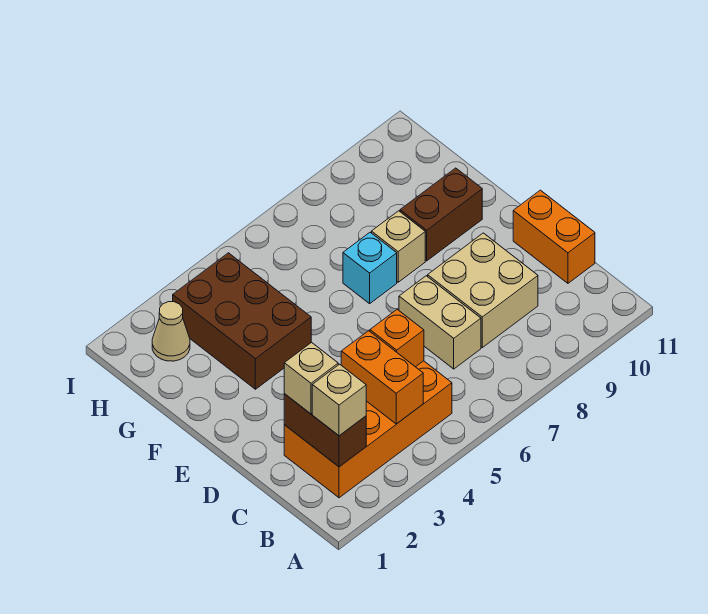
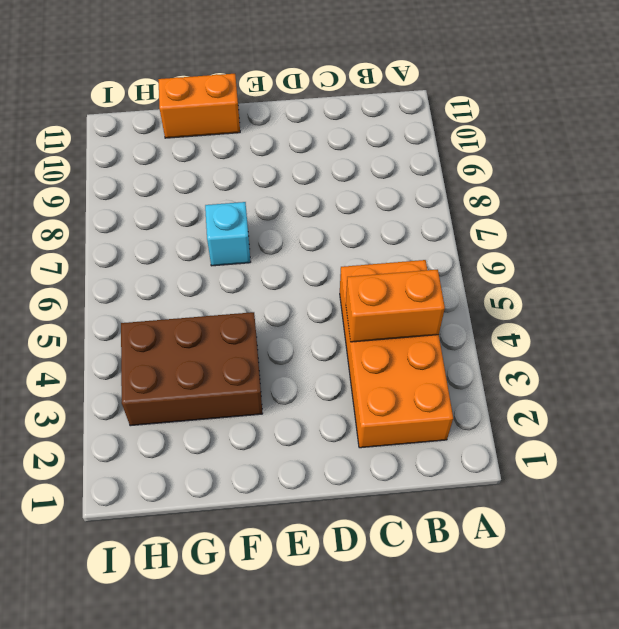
orange brick F11:G11 level 1 -> orange brick C11:D11 level 1
none -> tan brick C7:D7 level 1
none -> tan brick C8:D9 level 1
none -> tan brick F8 level 1

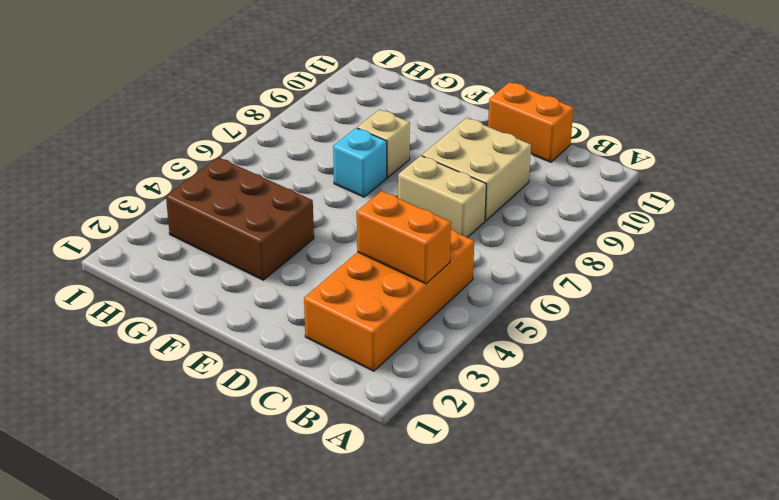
none -> brown brick F9:F10 level 1
none -> tan cone H2 level 1
none -> brown brick B2:C2 level 2

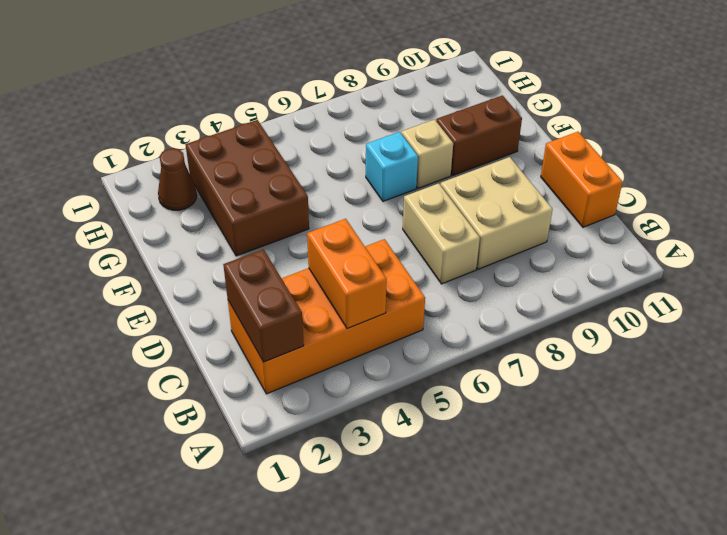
brown cone H2 level 1 -> tan cone H2 level 1
none -> orange brick C5 level 2
none -> tan brick B2 level 3
none -> tan brick C2 level 3

